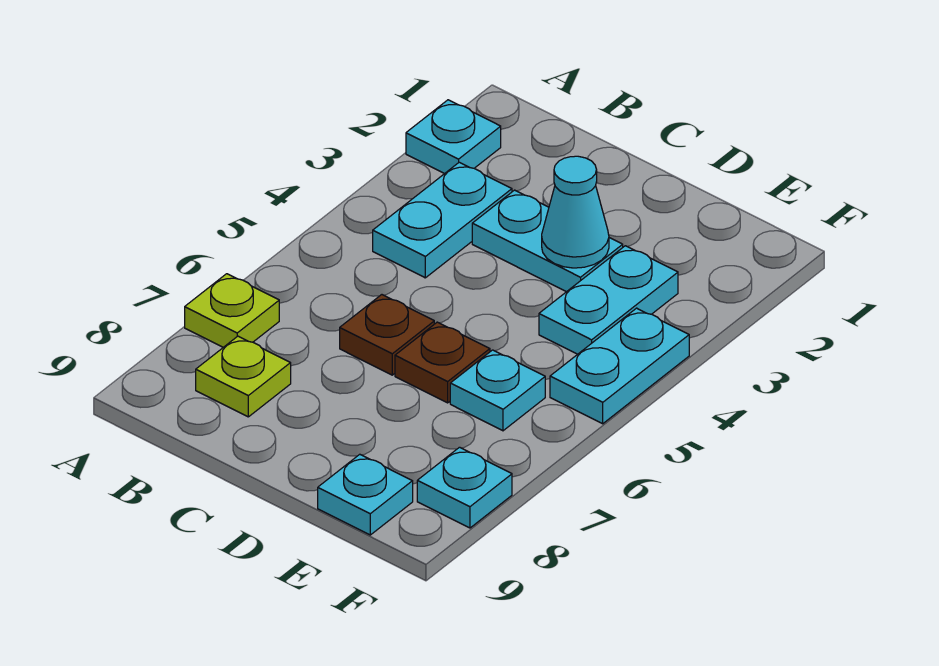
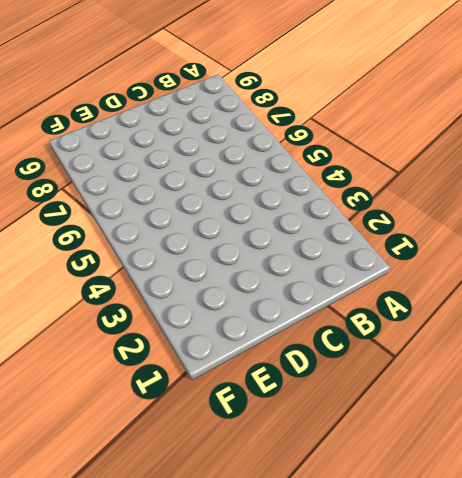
none -> cyan plate A2 level 1
none -> lime plate A7 level 1
none -> cyan plate B3:B4 level 1

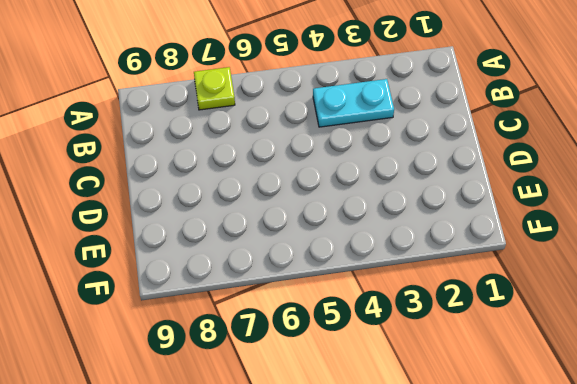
none -> cyan plate A2 level 1
none -> lime plate B8 level 1
none -> cyan plate C3:D3 level 1

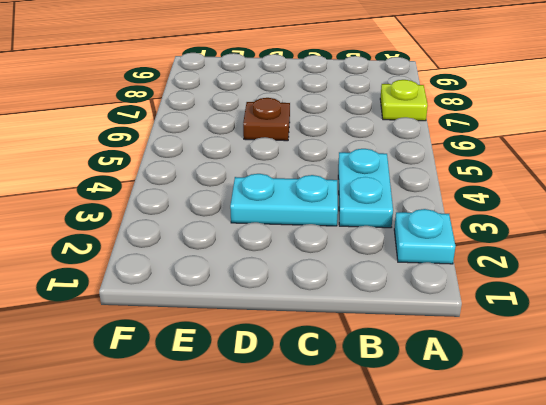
none -> lime plate B8 level 1
none -> brown plate C6 level 1
none -> cyan plate E3:E4 level 1

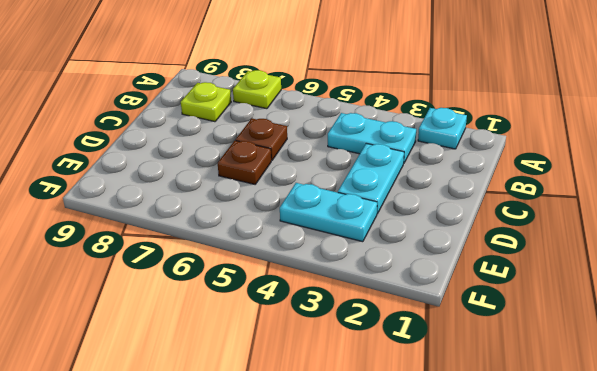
none -> cyan plate E6 level 1
none -> cyan plate E9 level 1
none -> cyan plate F4:F5 level 1

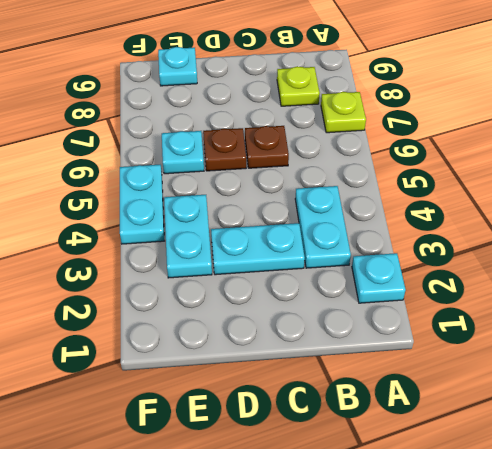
none -> cyan plate F8 level 1
none -> cyan cone D3 level 2

